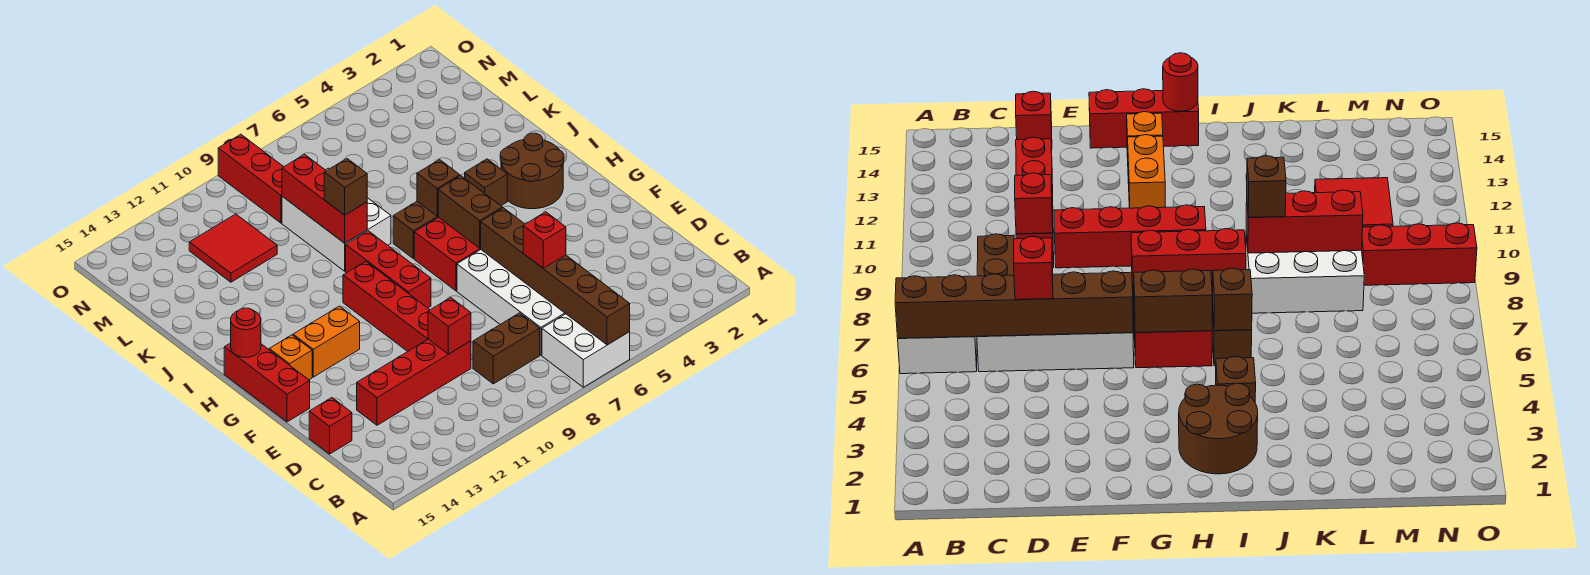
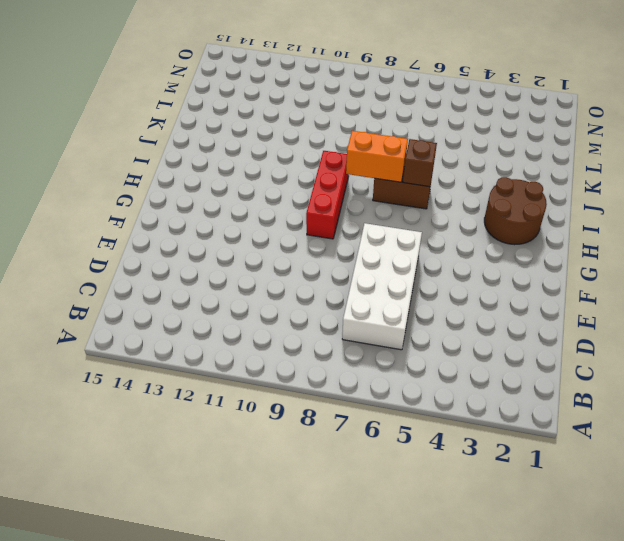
orange brick I7:I8 level 2 -> orange brick G12:G13 level 1
none -> white brick A6:B7 level 1
none -> brown brick C8:C9 level 1
none -> red brick D10:D13 level 1

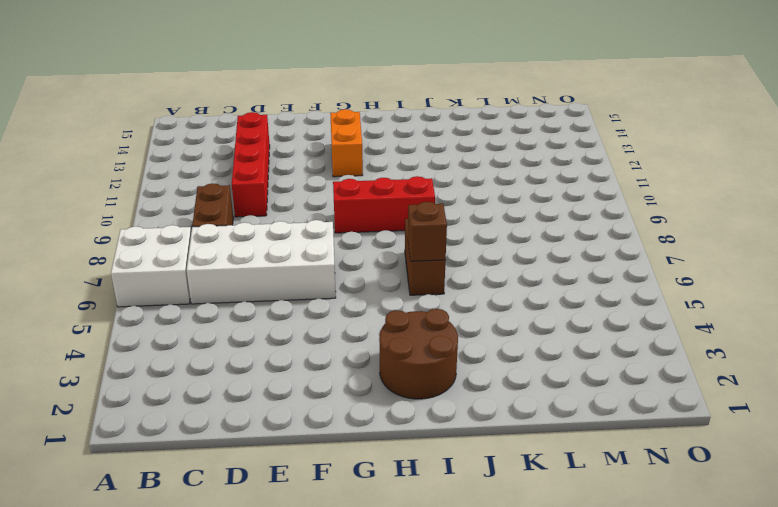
none -> red brick D15 level 1
none -> red brick E10:H10 level 1
none -> red brick F15:H15 level 1

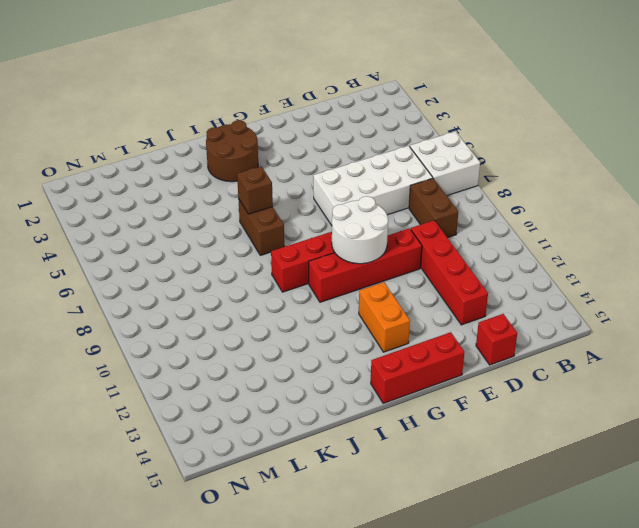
white round brick F9:G10 level 2 -> none
none -> red brick G6:H7 level 1
none -> orange brick G14 level 1
none -> brown brick I4 level 1

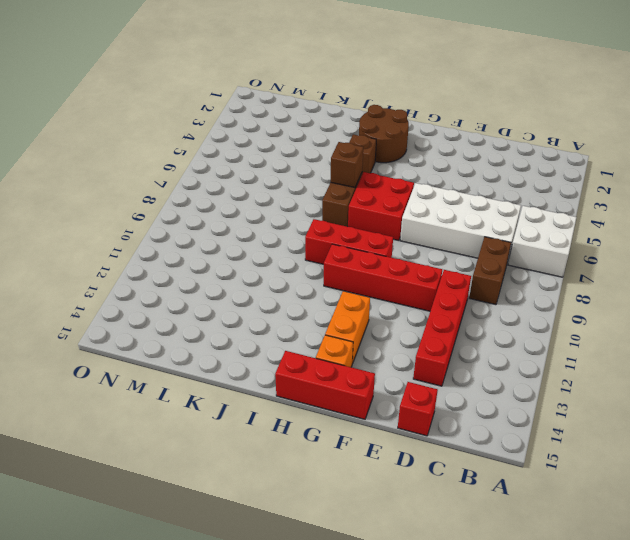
none -> white brick J8:L9 level 1
none -> red tile L11:M12 level 1
none -> red brick M9:O9 level 1

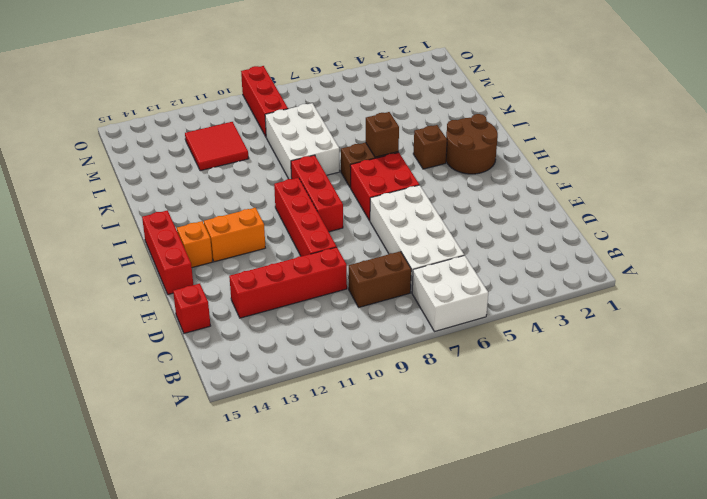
none -> brown brick A6:F6 level 2
none -> red brick D10 level 2
none -> brown brick G6:H6 level 2

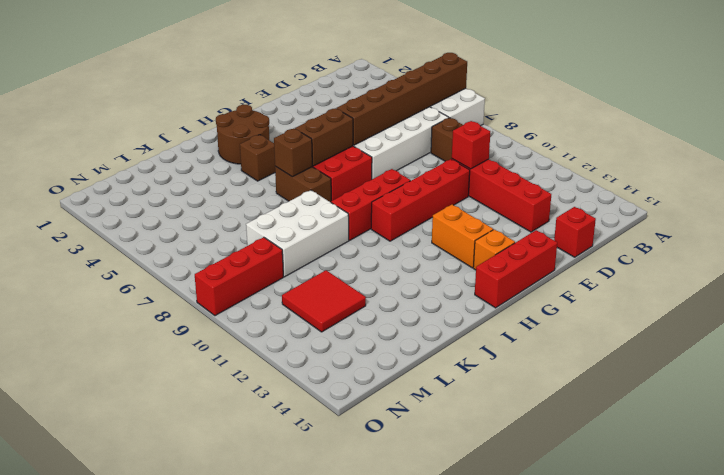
none -> red round brick H15 level 2
none -> red brick J9:L9 level 2
none -> red brick D6 level 3

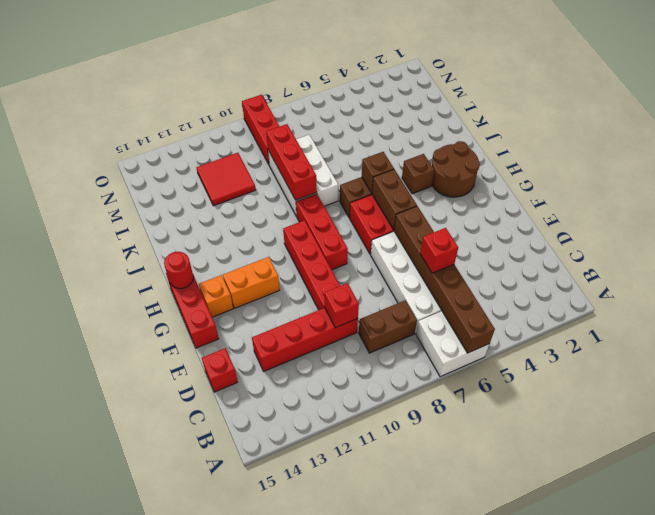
none -> brown brick J9 level 3

